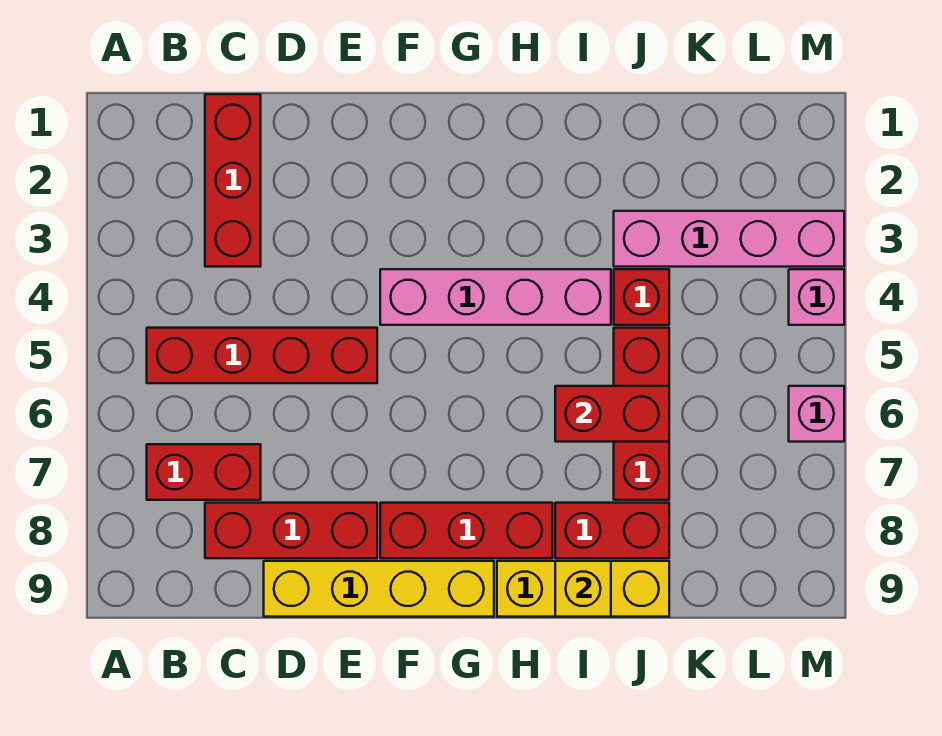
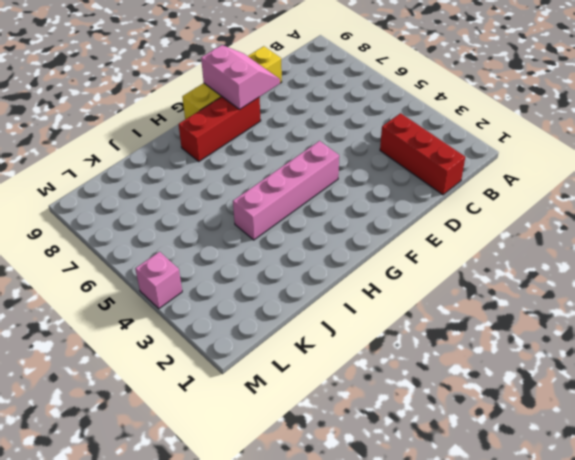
pink slope E8:F9 level 2 top F -> none
none -> red brick B5:E5 level 1
none -> red brick B7:C7 level 1
none -> red brick C8:E8 level 1

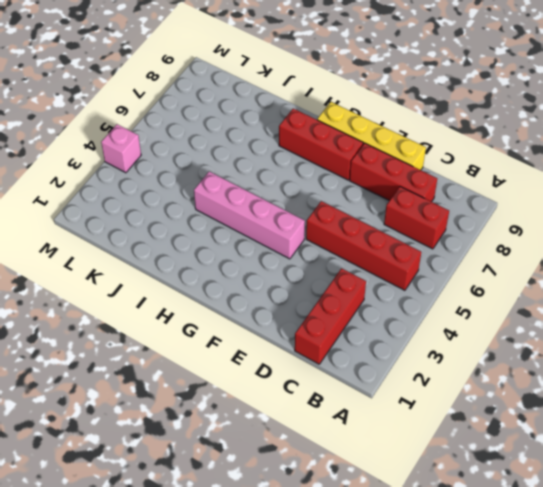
none -> yellow brick H9:J9 level 1
none -> red brick I8:J8 level 1
none -> pink brick J3:M3 level 1

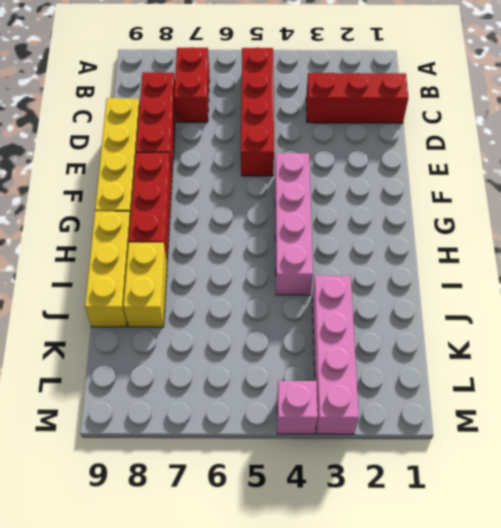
yellow brick I8:J8 level 1 -> red brick I8:J8 level 1
none -> red brick J4 level 1
none -> red brick J5:J7 level 1
none -> pink brick M6 level 1

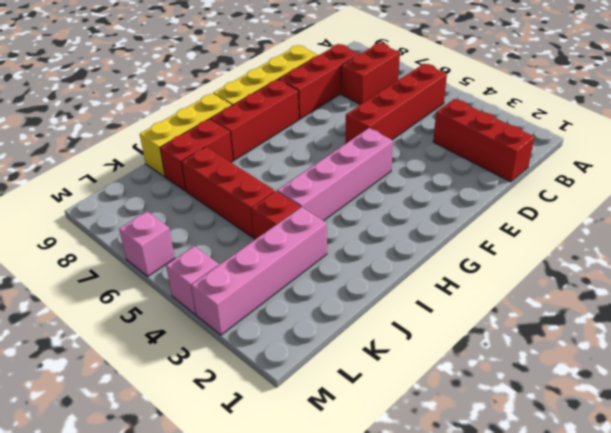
none -> red brick I6:J6 level 2
none -> yellow brick I9 level 2

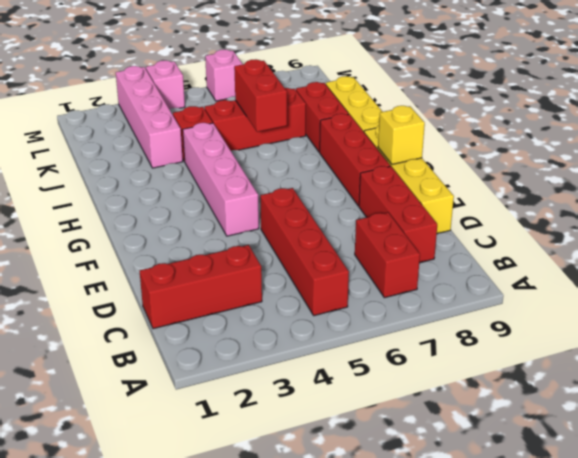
yellow brick F9 level 2 -> yellow brick I9 level 2

